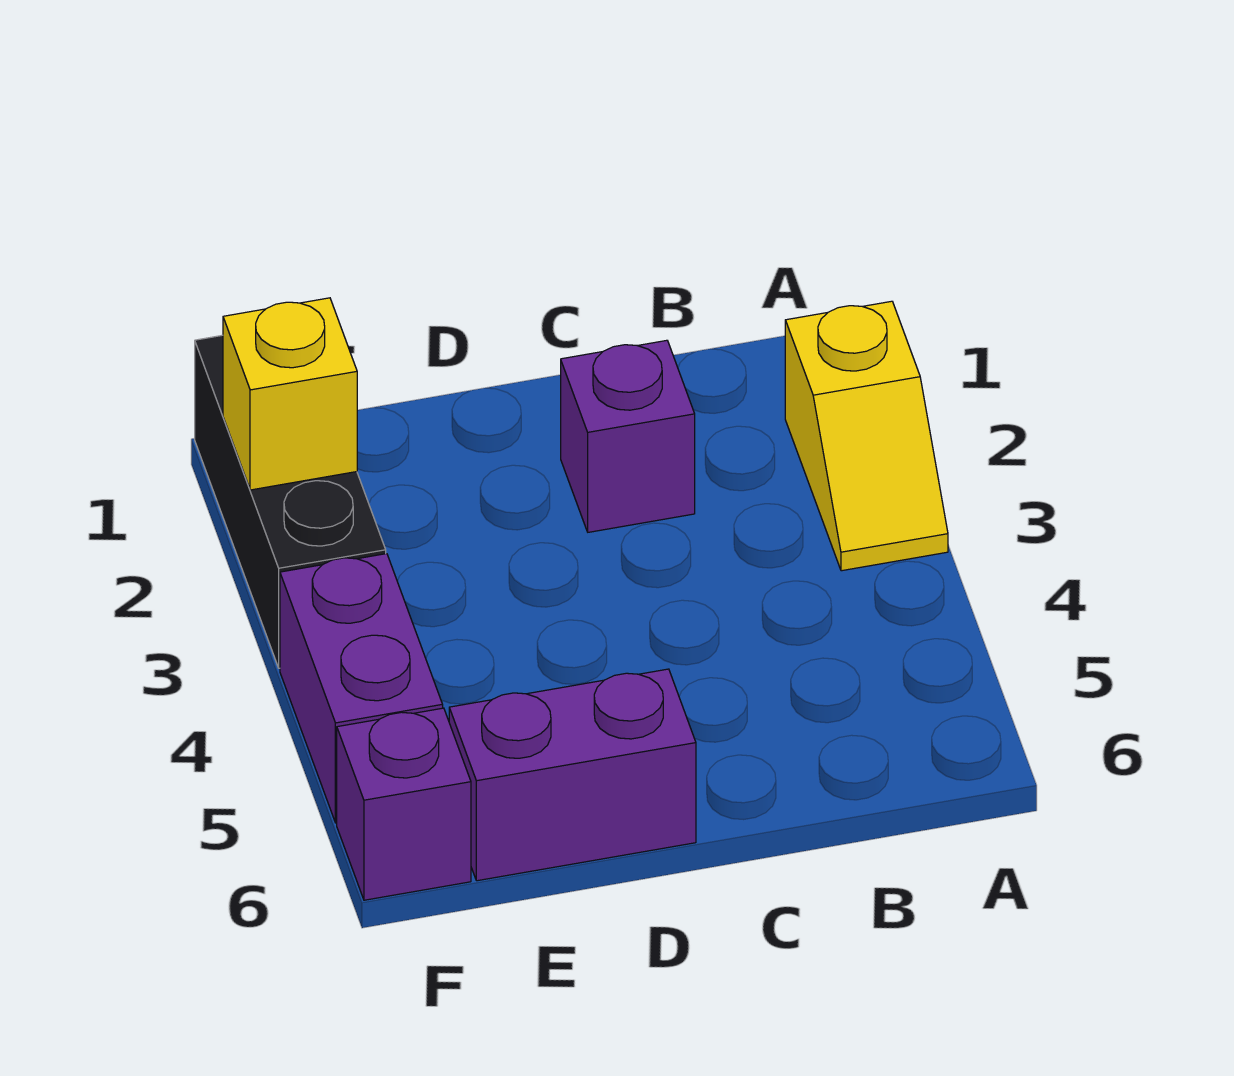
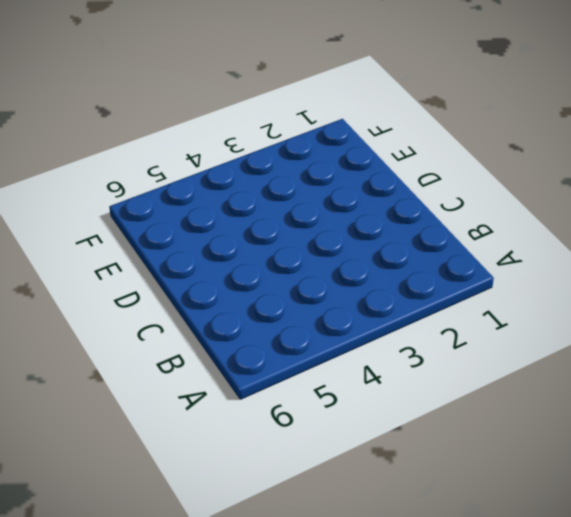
none -> yellow slope A2:A3 level 1 top 2
none -> purple brick C2 level 1

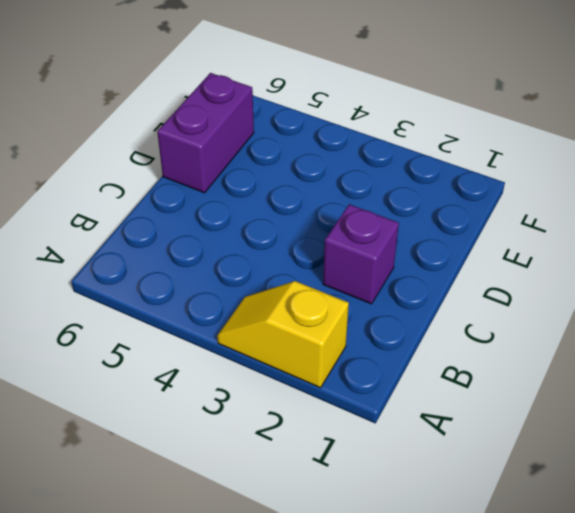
none -> black brick F1:F3 level 1
none -> purple brick F4:F5 level 1

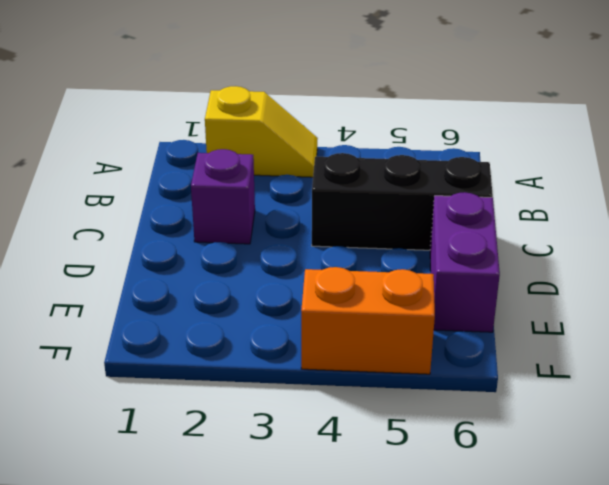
black brick C4:C6 level 1 -> black brick F1:F3 level 1
orange brick F4:F5 level 1 -> purple brick F4:F5 level 1
none -> purple brick F6 level 1
none -> yellow brick F2 level 2

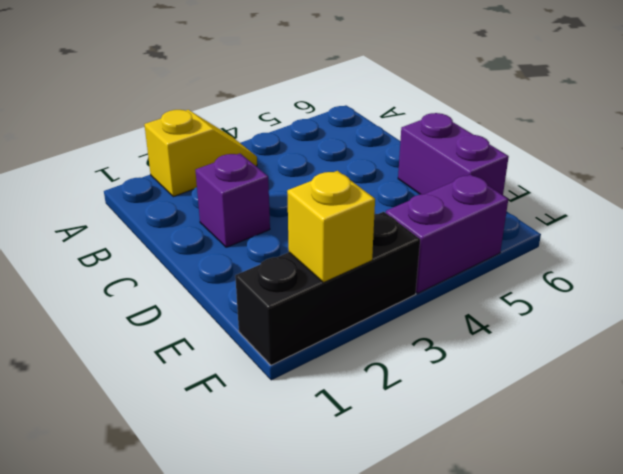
none -> purple brick F6 level 1

